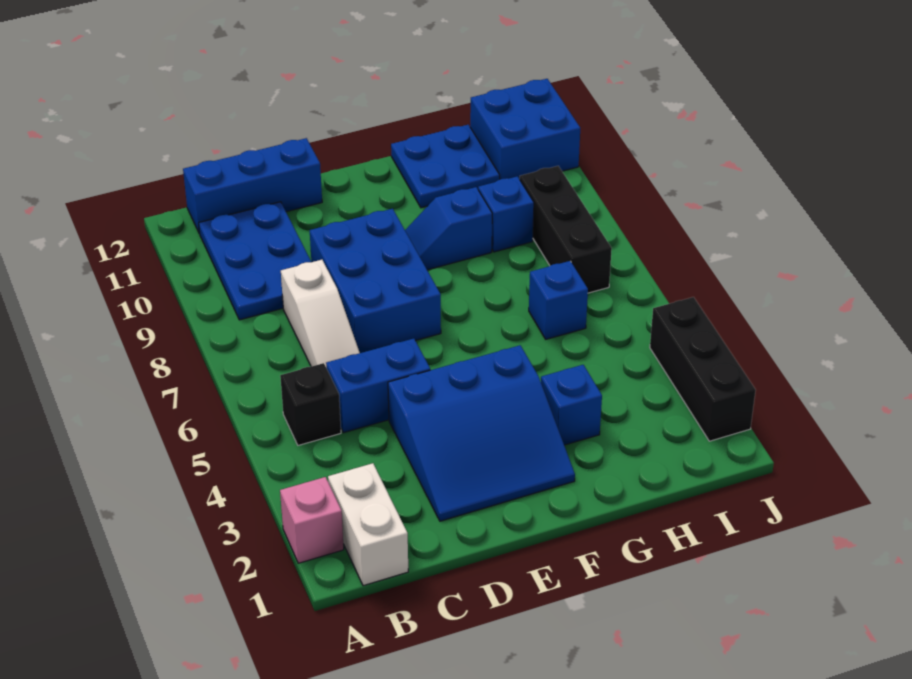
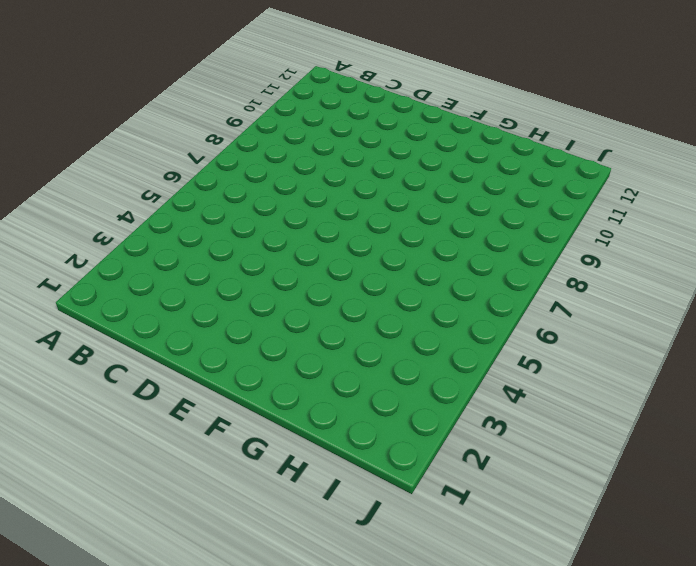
none -> pink brick A2 level 1
none -> white brick B1:B2 level 1
none -> black brick B5 level 1

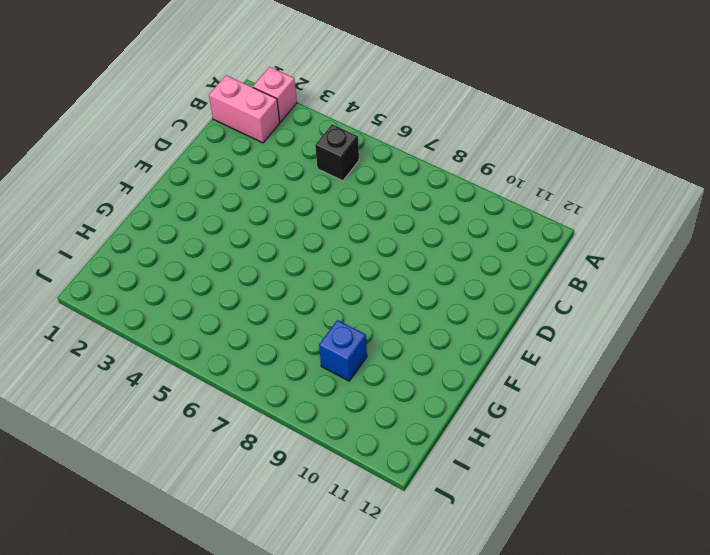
pink brick B1:B2 level 1 -> white brick B1:B2 level 1
none -> blue plate B9:C11 level 1
none -> blue brick B12:D12 level 1
none -> blue brick C5:D5 level 1

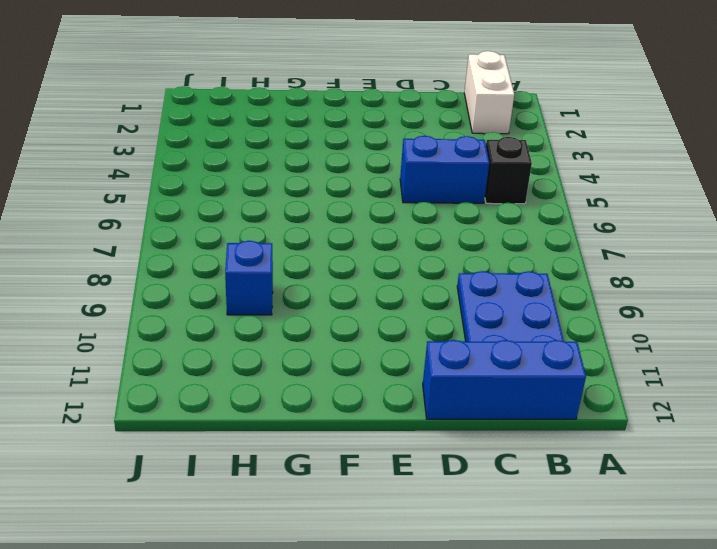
none -> pink brick A2 level 1
none -> white slope C6:C8 level 1 top 8
none -> blue slope D2:F4 level 1 top 4

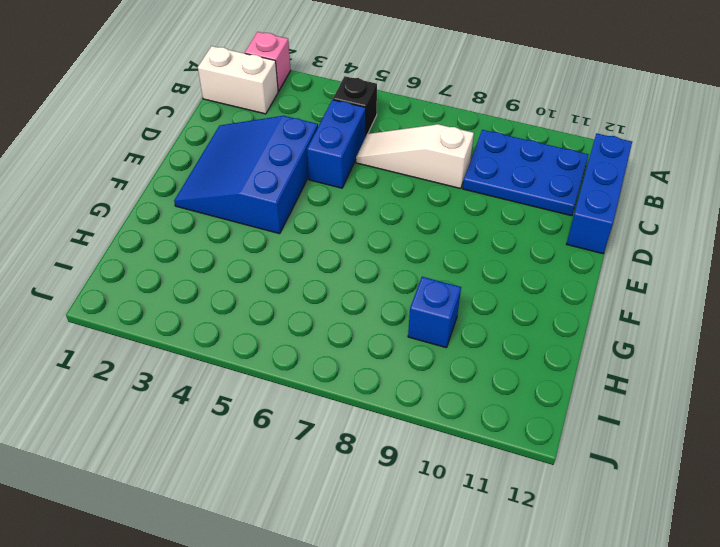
none -> blue brick D7:E9 level 1
none -> blue slope F9:G9 level 1 top G
none -> blue brick G3 level 1

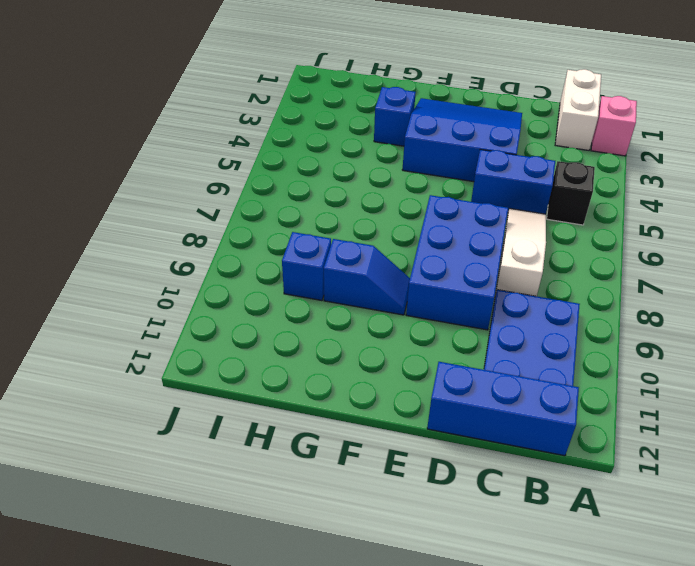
none -> blue plate G11:H12 level 1
none -> blue brick H6 level 1
none -> black brick I7:I9 level 1

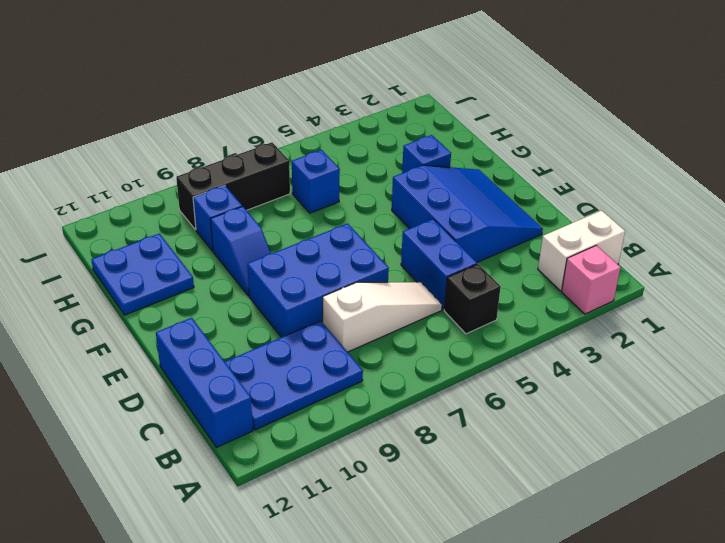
none -> blue brick I11:J12 level 1
none -> black brick J2:J4 level 1

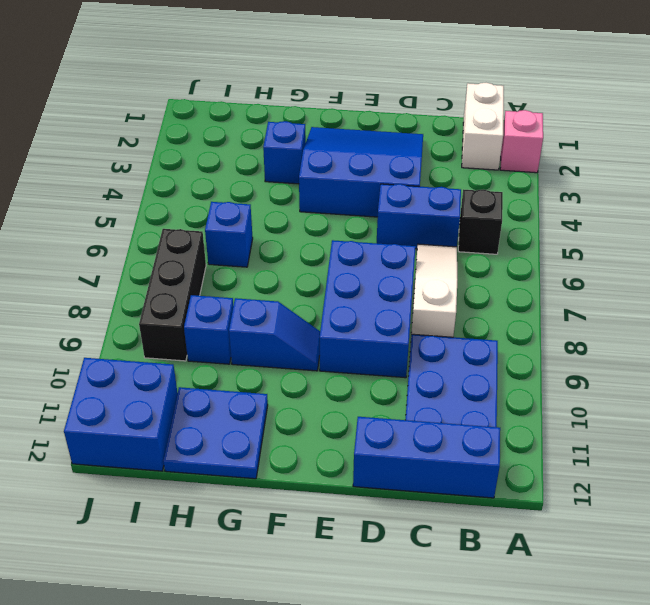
none -> black brick J2:J4 level 1

